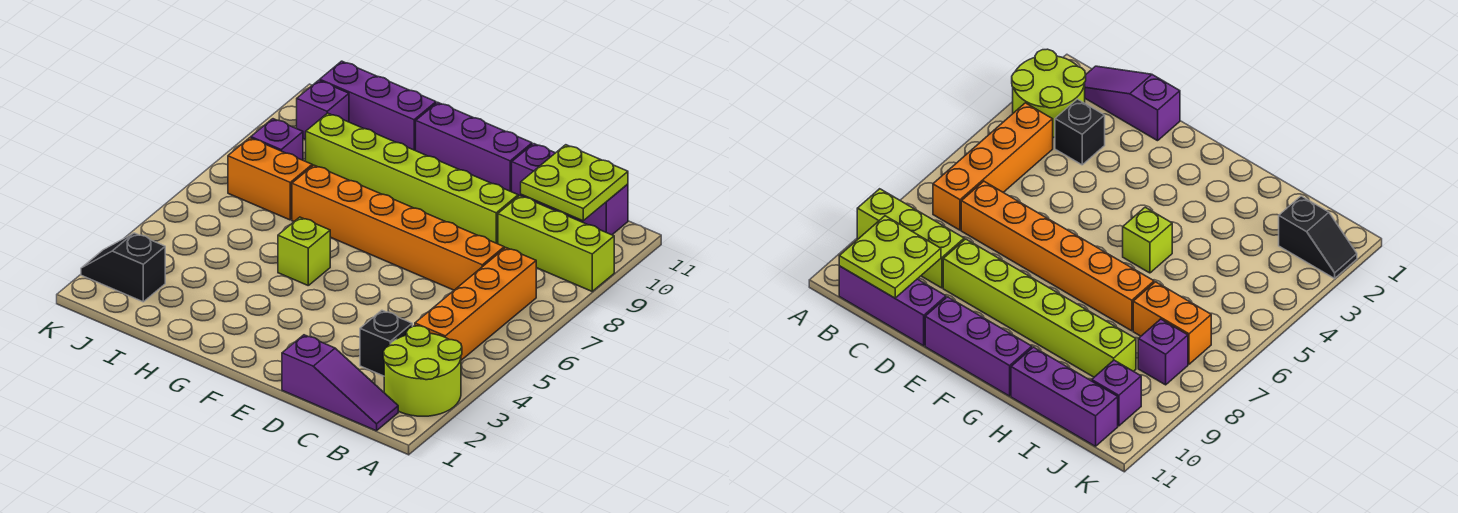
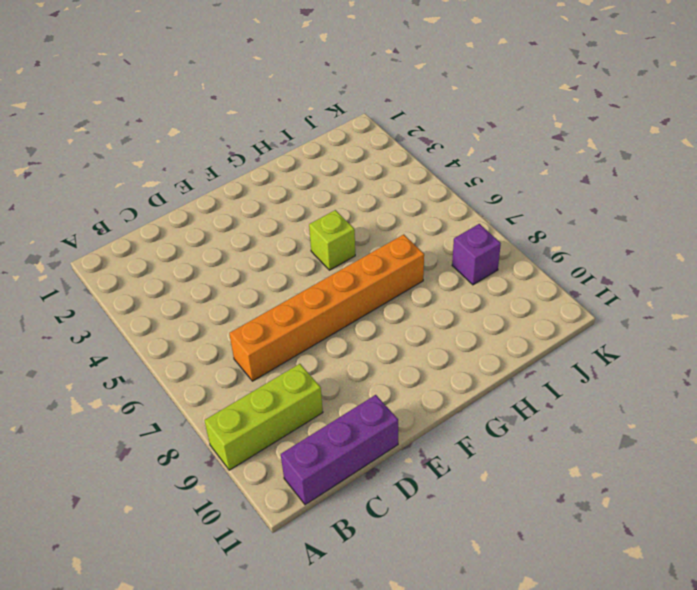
none -> lime round brick A2:B3 level 1
none -> purple slope B1:D1 level 1 top D
none -> orange brick B4:B7 level 1

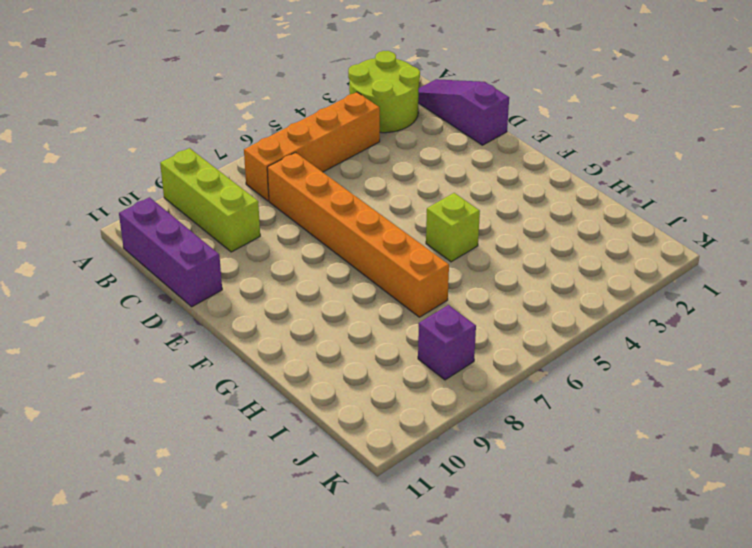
none -> black brick C3 level 1
none -> lime brick D9:I9 level 1
none -> purple brick E11:G11 level 1

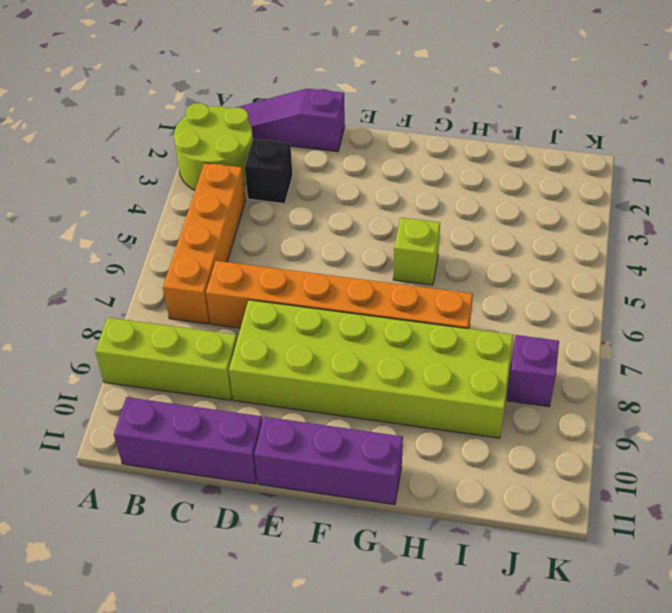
lime brick D8:I9 level 1 -> lime brick D9:I9 level 1
none -> purple brick H11:J11 level 1
none -> orange brick I7:J7 level 1
none -> black slope J2:K2 level 1 top J

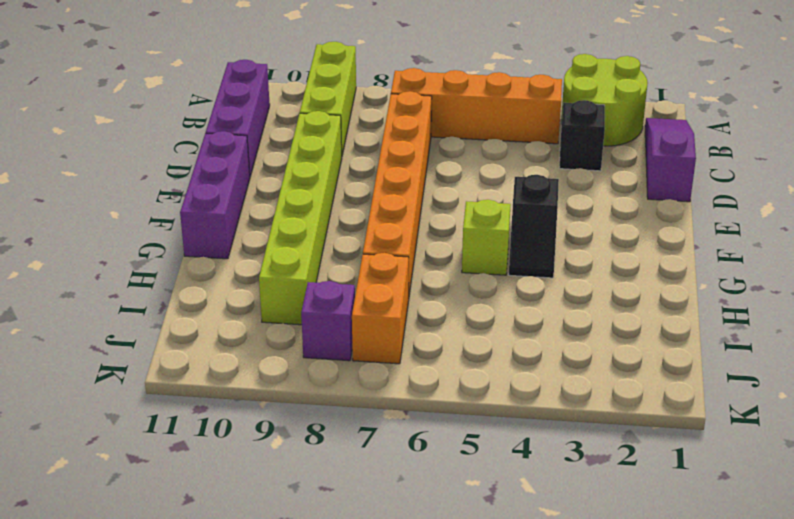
black slope F4:G4 level 1 top F -> black slope J2:K2 level 1 top J
none -> purple brick H11:J11 level 1
none -> purple brick J10 level 1
none -> lime plate B10:C11 level 2

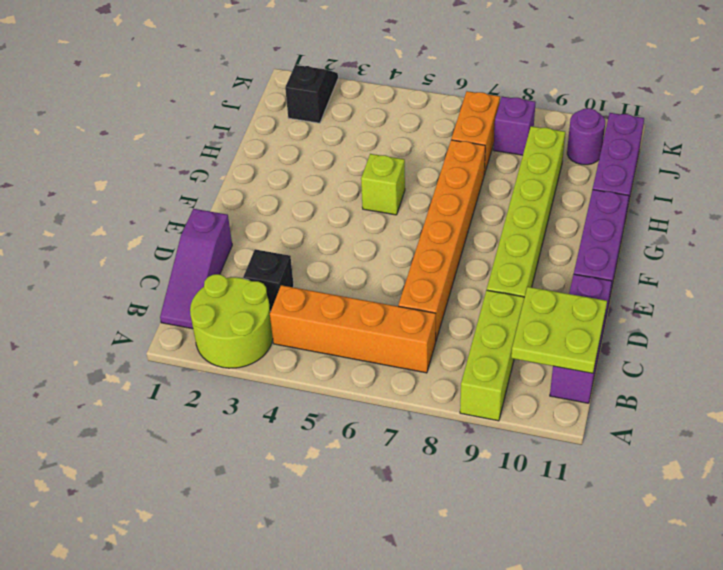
purple round brick J10 level 1 -> purple brick J10 level 1

